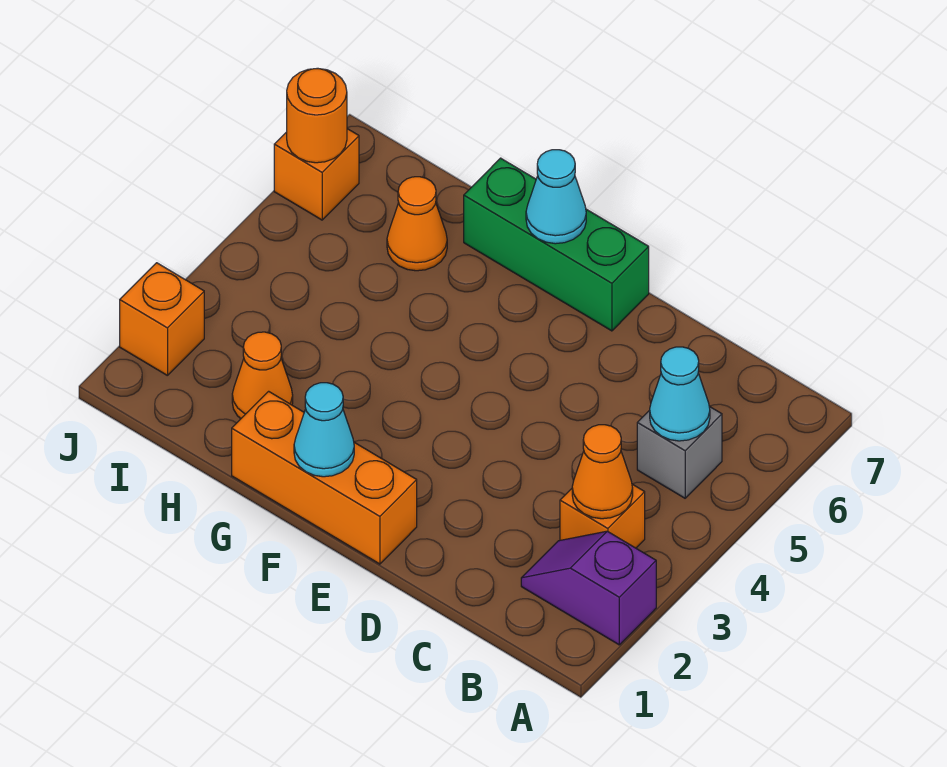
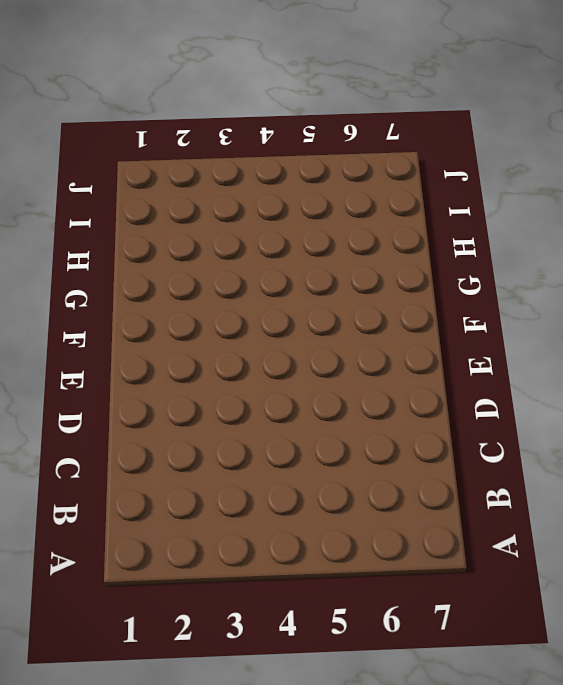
none -> purple slope A2:B2 level 1 top A
none -> orange brick B3 level 1
none -> grey brick B5 level 1

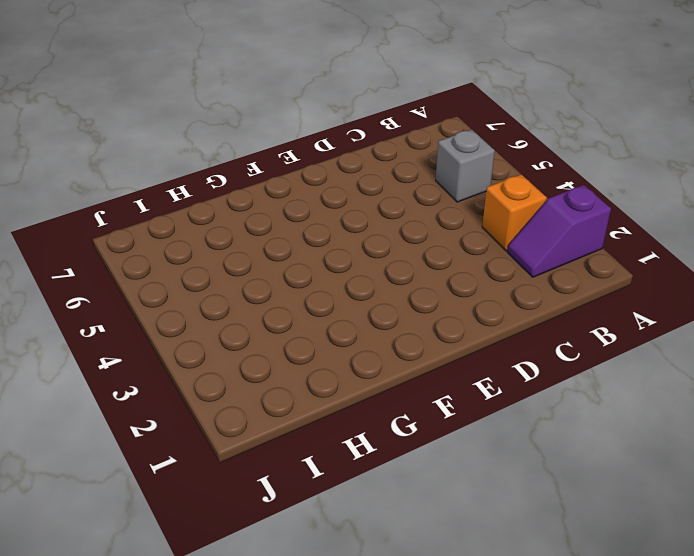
none -> orange brick E1:G1 level 1
none -> green brick E7:G7 level 1
none -> orange cone H2 level 1

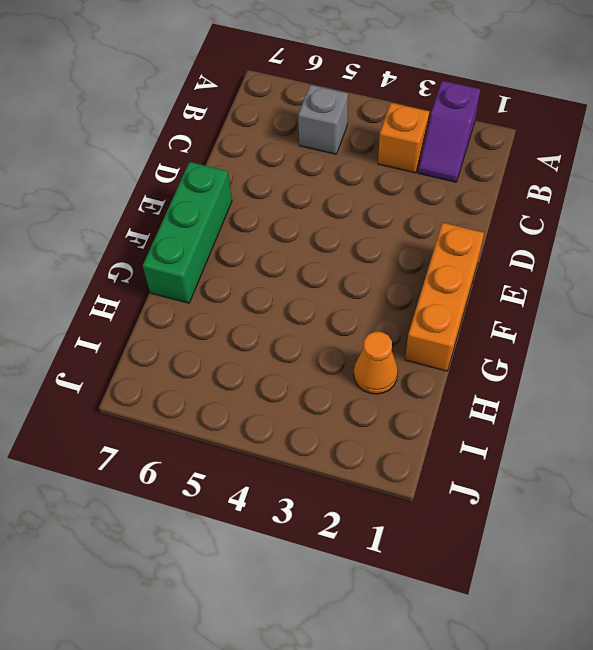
none -> orange cone H6 level 1
none -> orange brick J2 level 1
none -> orange brick J6 level 1

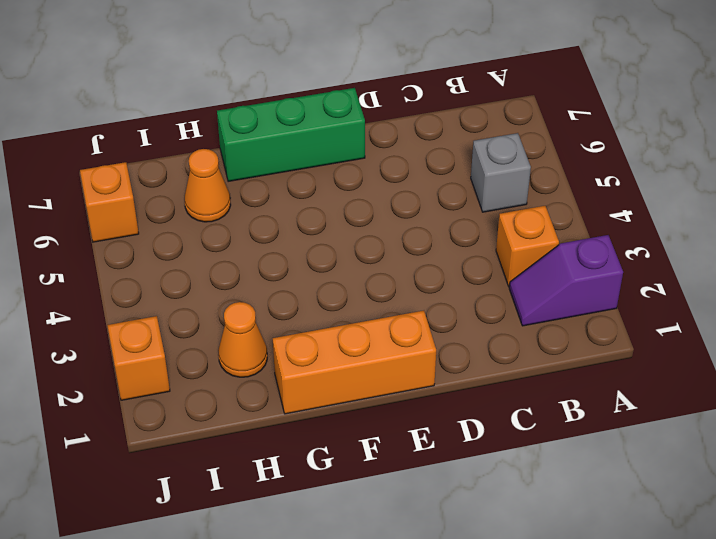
none -> orange cone B3 level 2
none -> cyan cone B5 level 2
none -> cyan cone F1 level 2

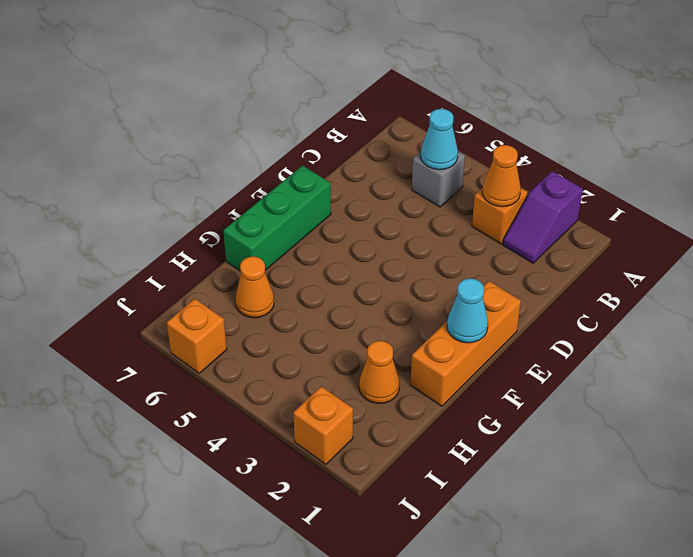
none -> cyan cone F7 level 2
none -> orange round brick J6 level 2

